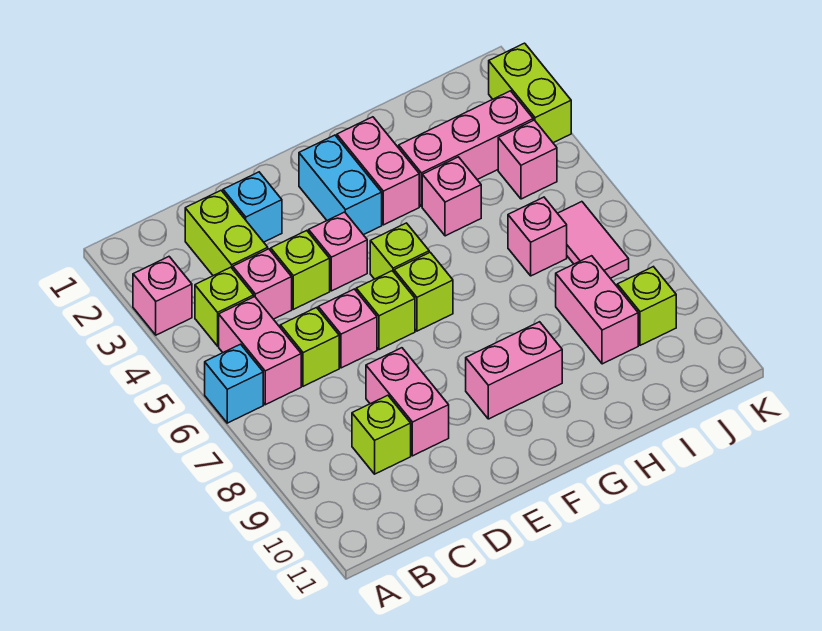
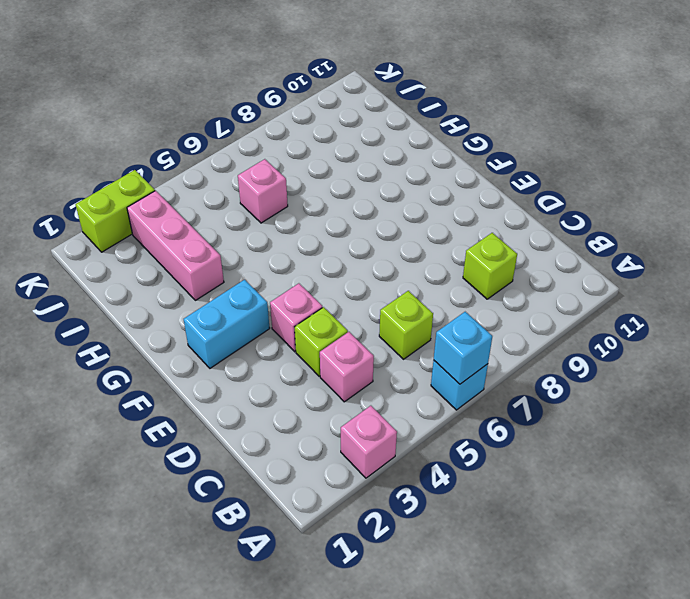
cyan brick A6 level 2 -> cyan brick D2 level 1
none -> lime brick B4 level 1
none -> pink brick B5:B6 level 1
none -> lime brick C2:C3 level 1

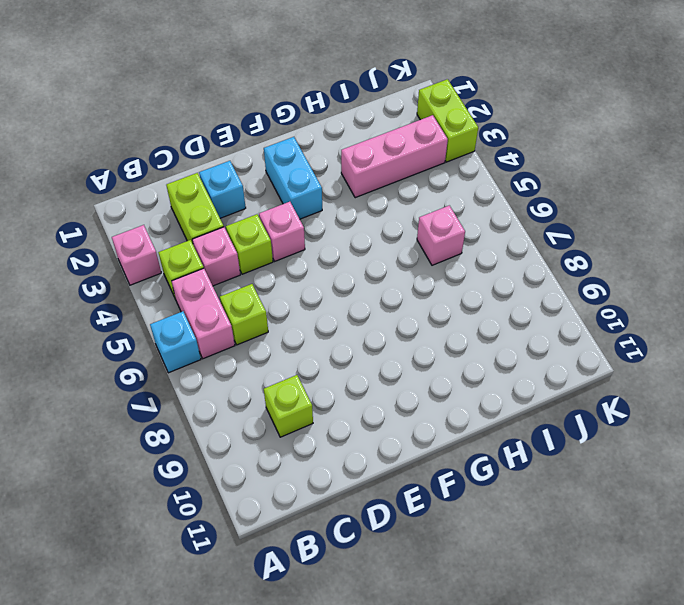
none -> pink brick D6 level 1
none -> pink brick D8:D9 level 1
none -> lime brick E6 level 1

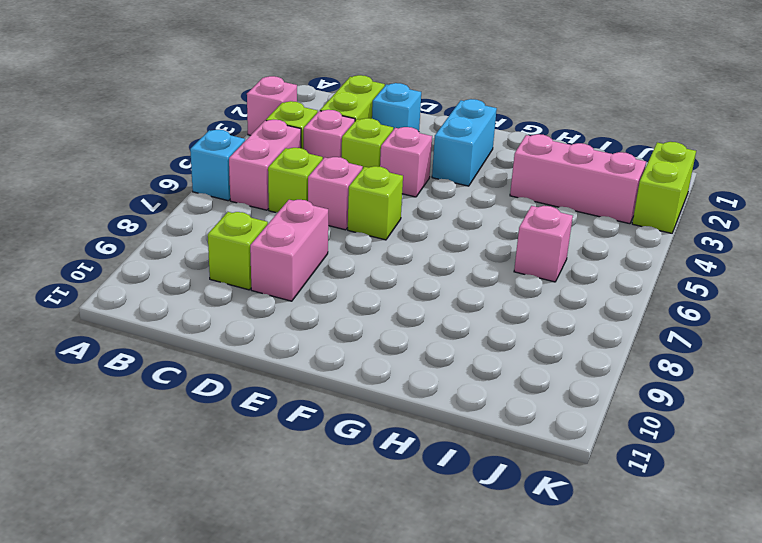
none -> lime brick F5 level 1
none -> lime brick F6 level 1
none -> pink brick F9:G9 level 1

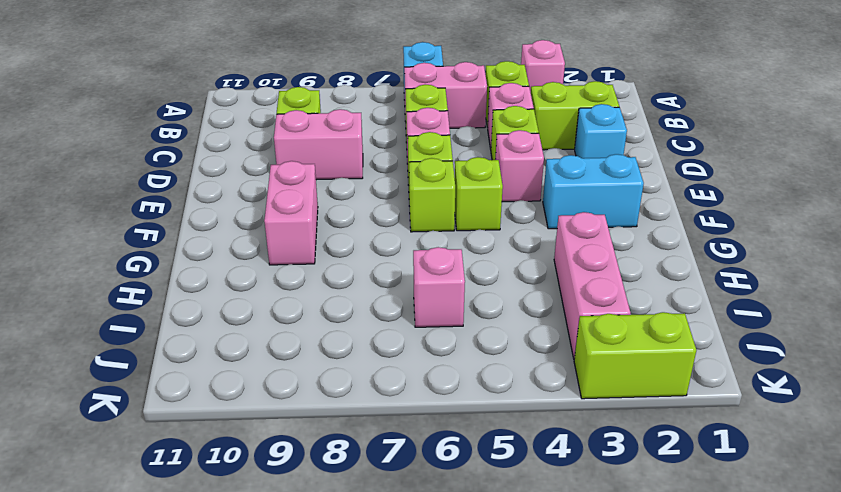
none -> pink brick G2:G3 level 1
none -> pink brick H4 level 1
none -> pink brick I8:I9 level 1

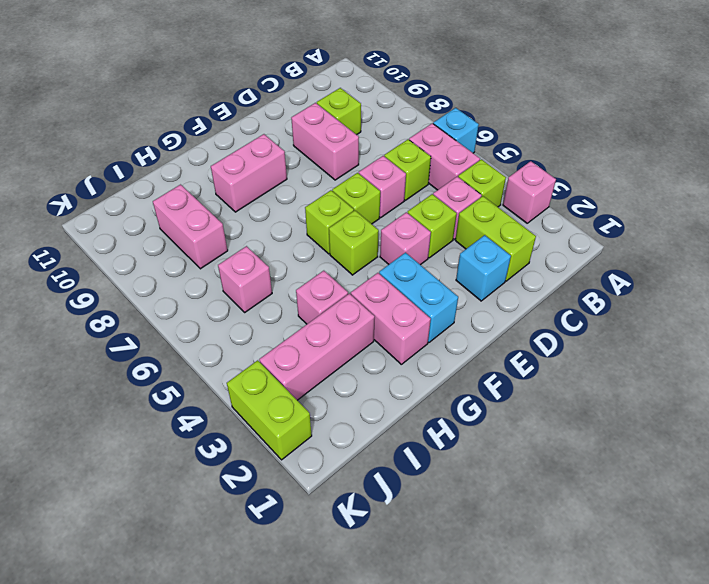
none -> pink brick J4 level 1
none -> pink tile J6:J7 level 1
none -> lime brick J9 level 1

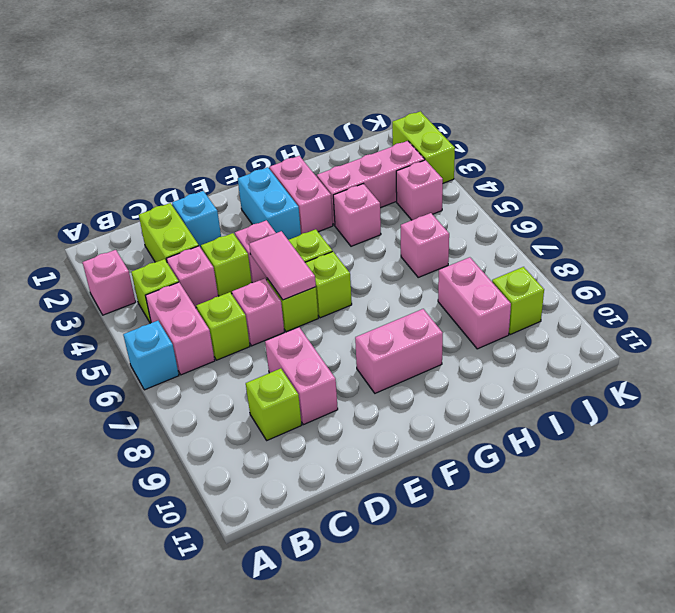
pink tile E5:E6 level 2 -> pink tile J6:J7 level 1

